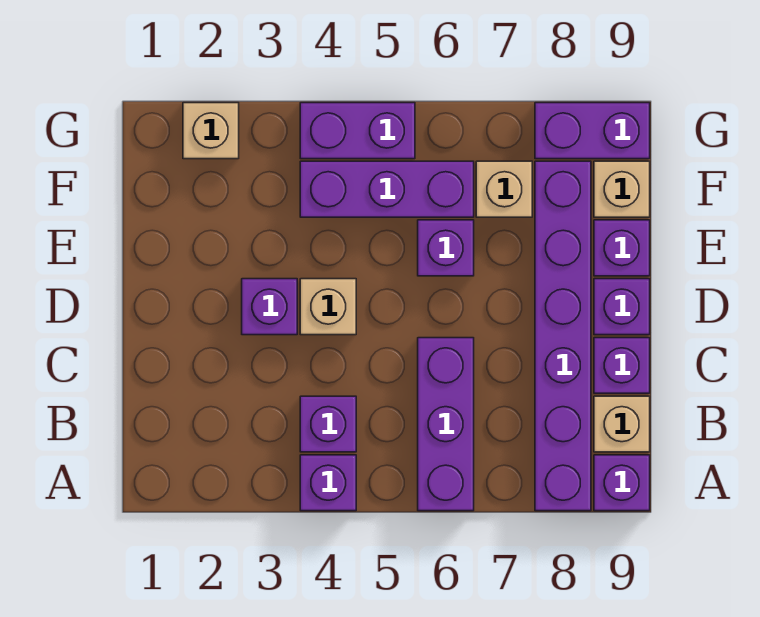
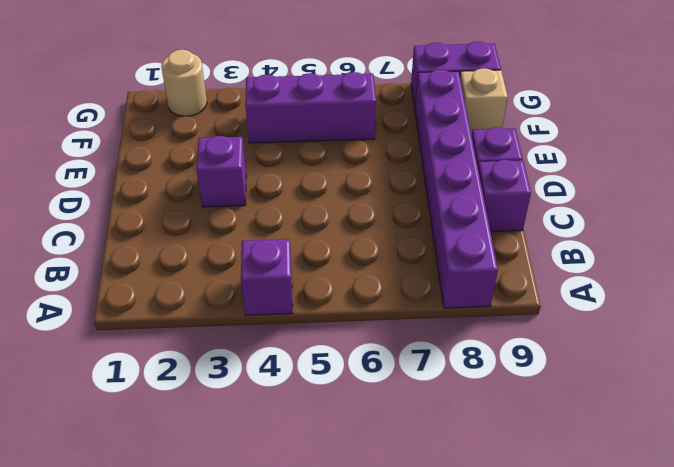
tan round brick G2 level 1 -> tan brick G2 level 1
none -> purple brick A6:C6 level 1
none -> purple brick A9 level 1
none -> purple brick B4 level 1

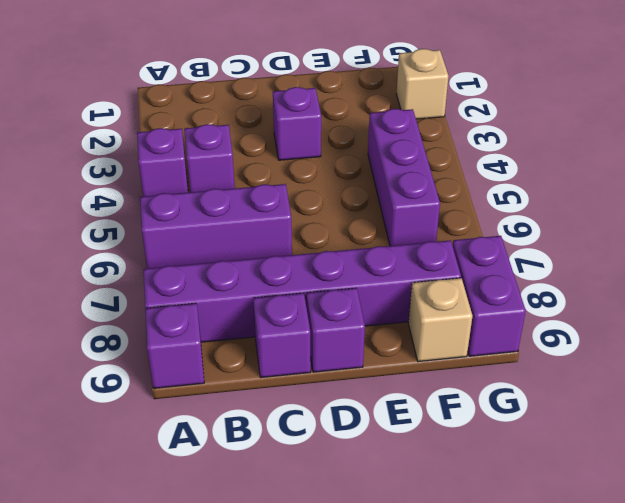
none -> tan brick B9 level 1
none -> tan brick D4 level 1
none -> purple brick E6 level 1

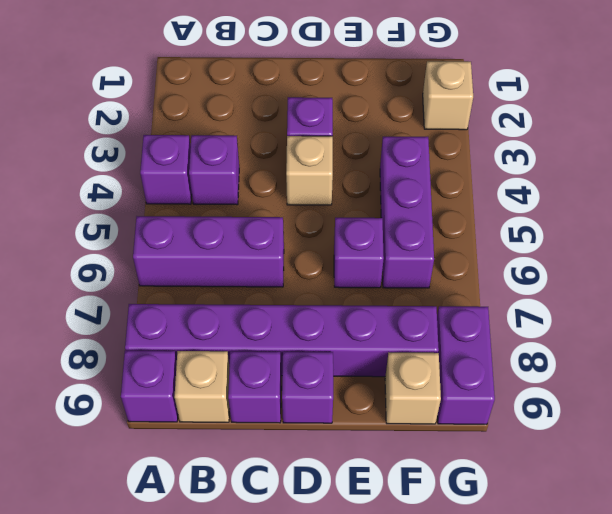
none -> purple brick E9 level 1
none -> tan brick F7 level 1
none -> purple brick G4:G5 level 1

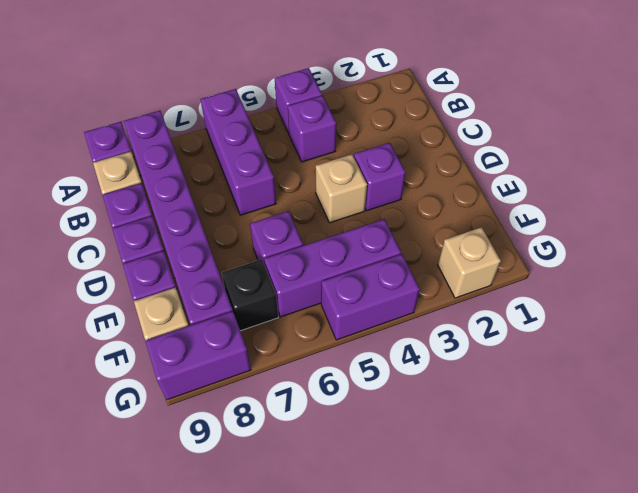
black brick F7 level 1 -> tan brick F7 level 1

